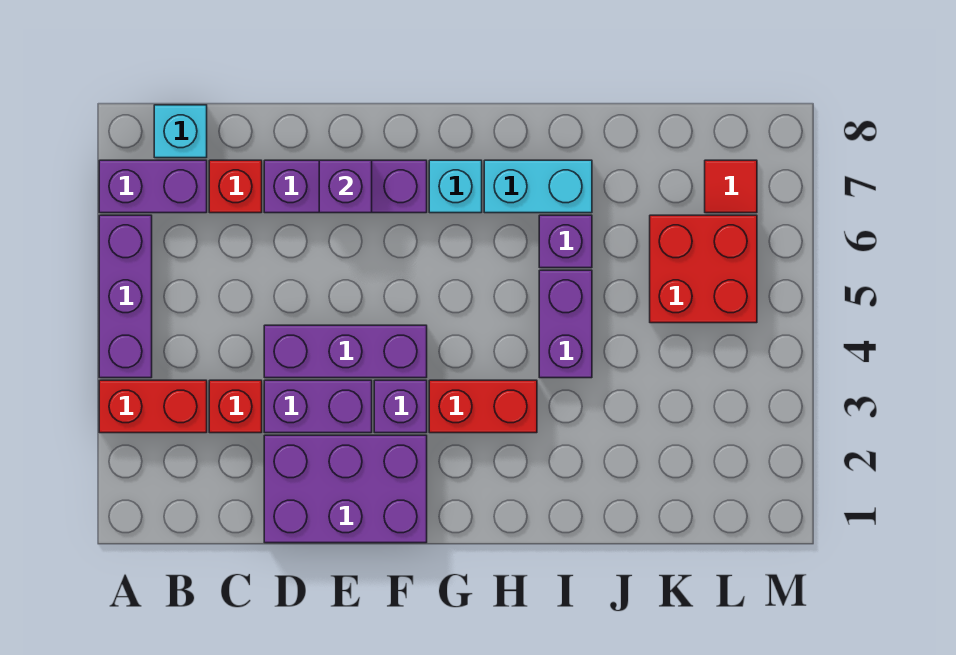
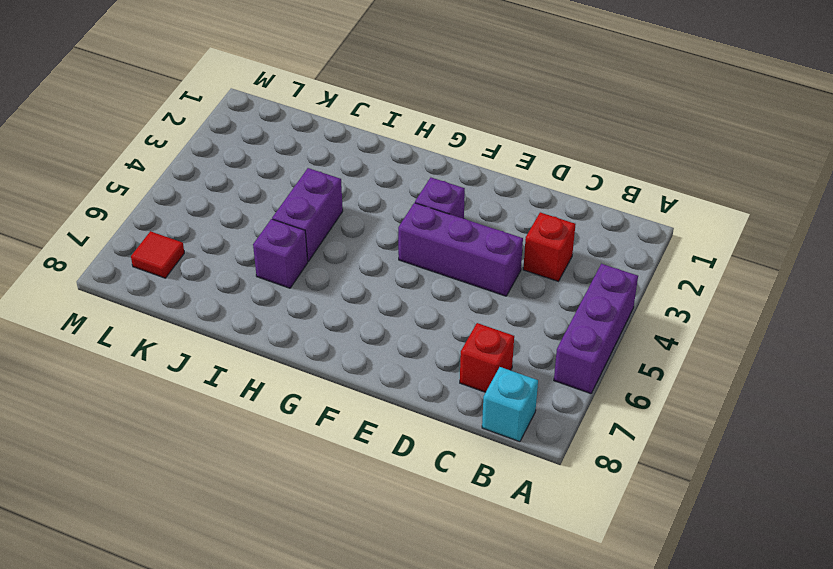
none -> red brick A3:B3 level 1
none -> purple brick A7:B7 level 1
none -> purple brick D1:F2 level 1

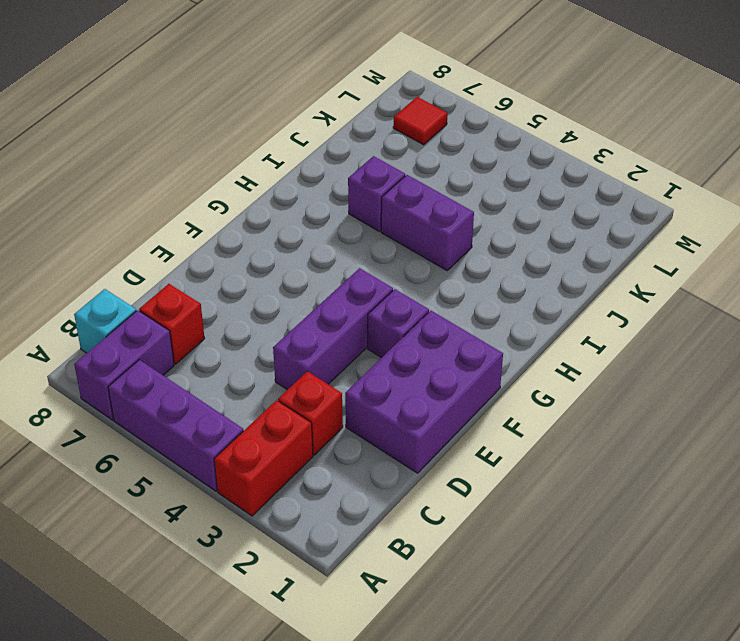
none -> purple brick D3:E3 level 1
none -> purple brick D7:F7 level 1
none -> red brick G3:H3 level 1

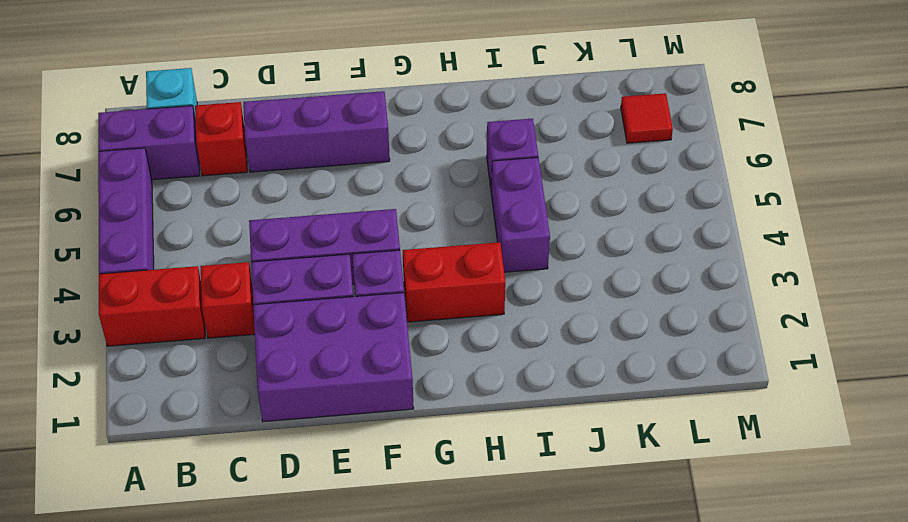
none -> cyan brick G7 level 1
none -> cyan brick H7:I7 level 1
none -> red brick K5:L6 level 1

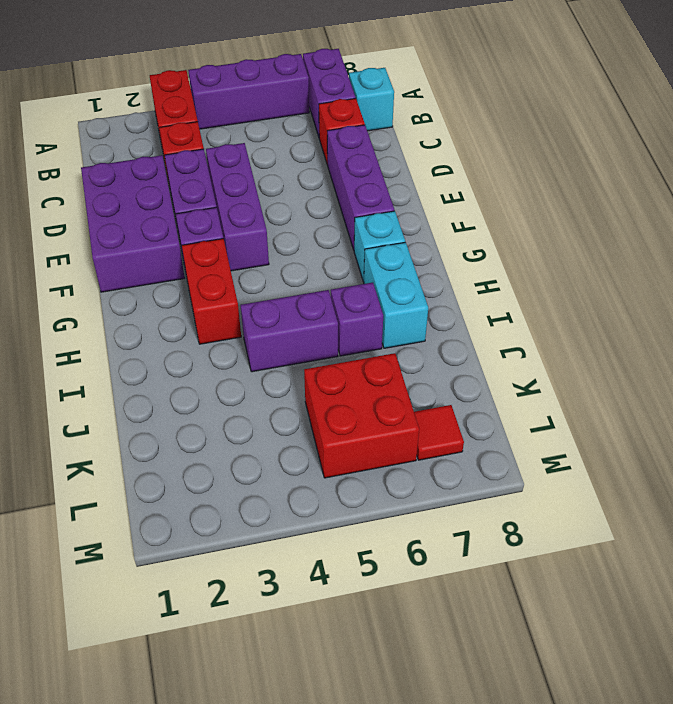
none -> purple brick E7 level 2

